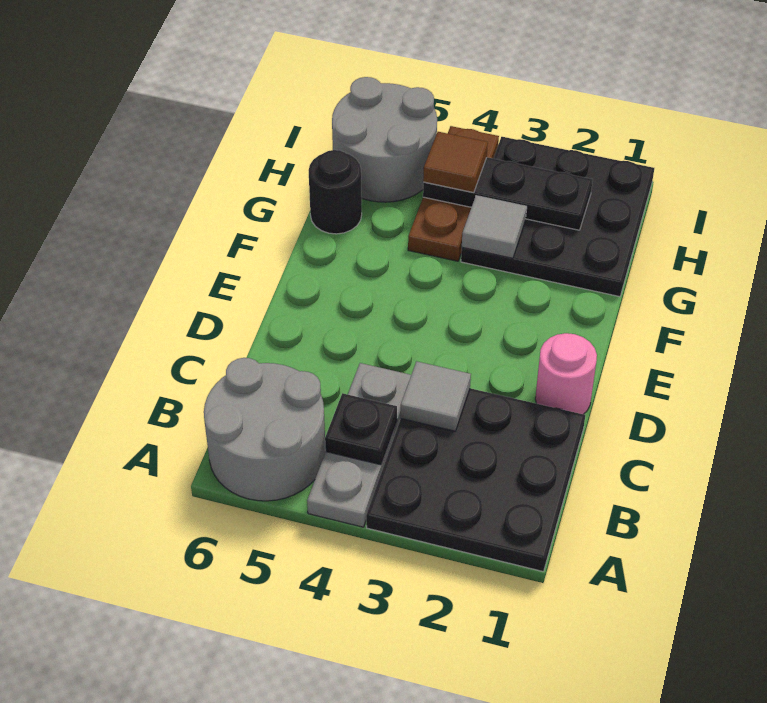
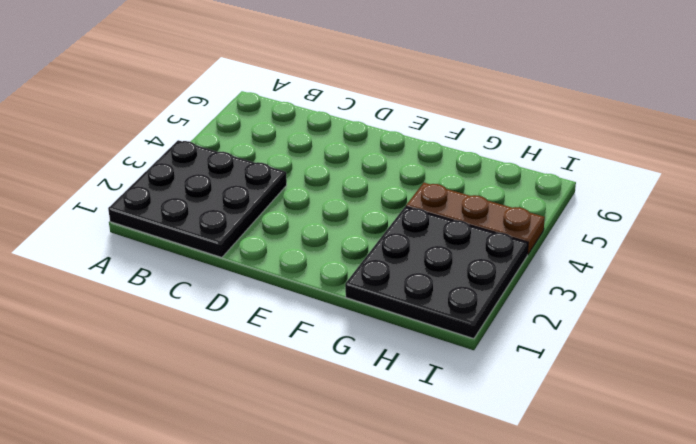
none -> grey plate A4:C4 level 1
none -> grey round brick A5:B6 level 1
none -> pink round brick D1 level 1

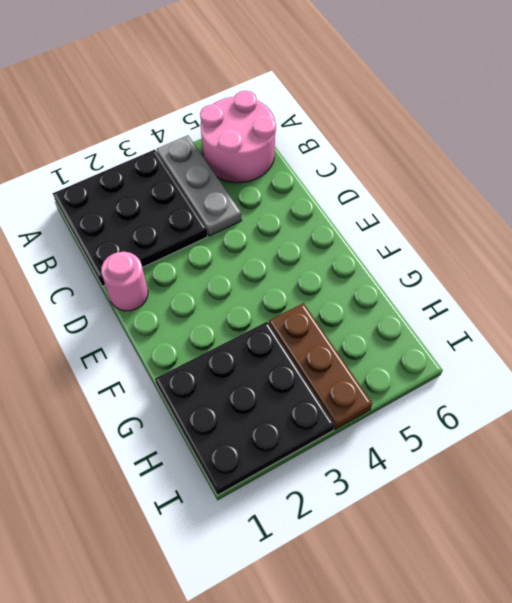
pink round brick A5:B6 level 1 -> grey round brick A5:B6 level 1
none -> black round brick G6 level 1
none -> grey round brick H5:I6 level 1
none -> black plate B4 level 2

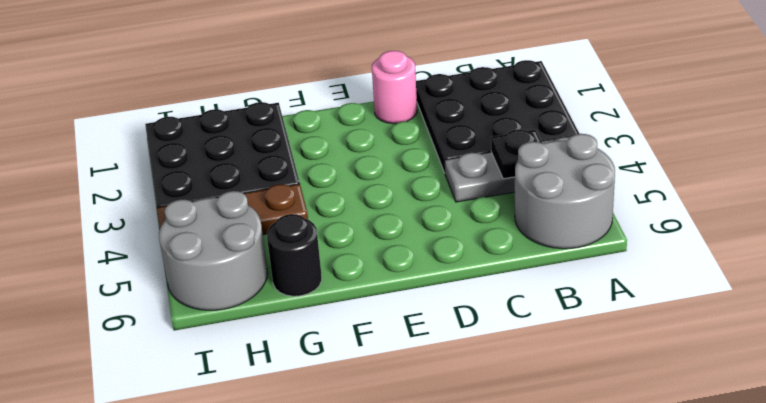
none -> grey tile C3 level 2
none -> grey tile G3 level 2
none -> black plate H2:H4 level 2

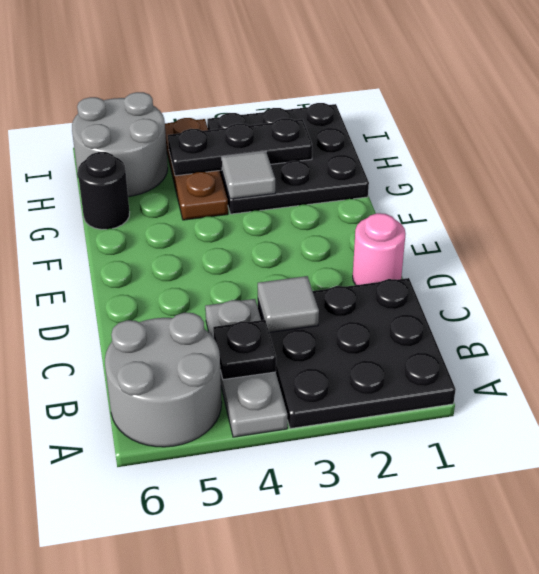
none -> brown tile H4 level 3

